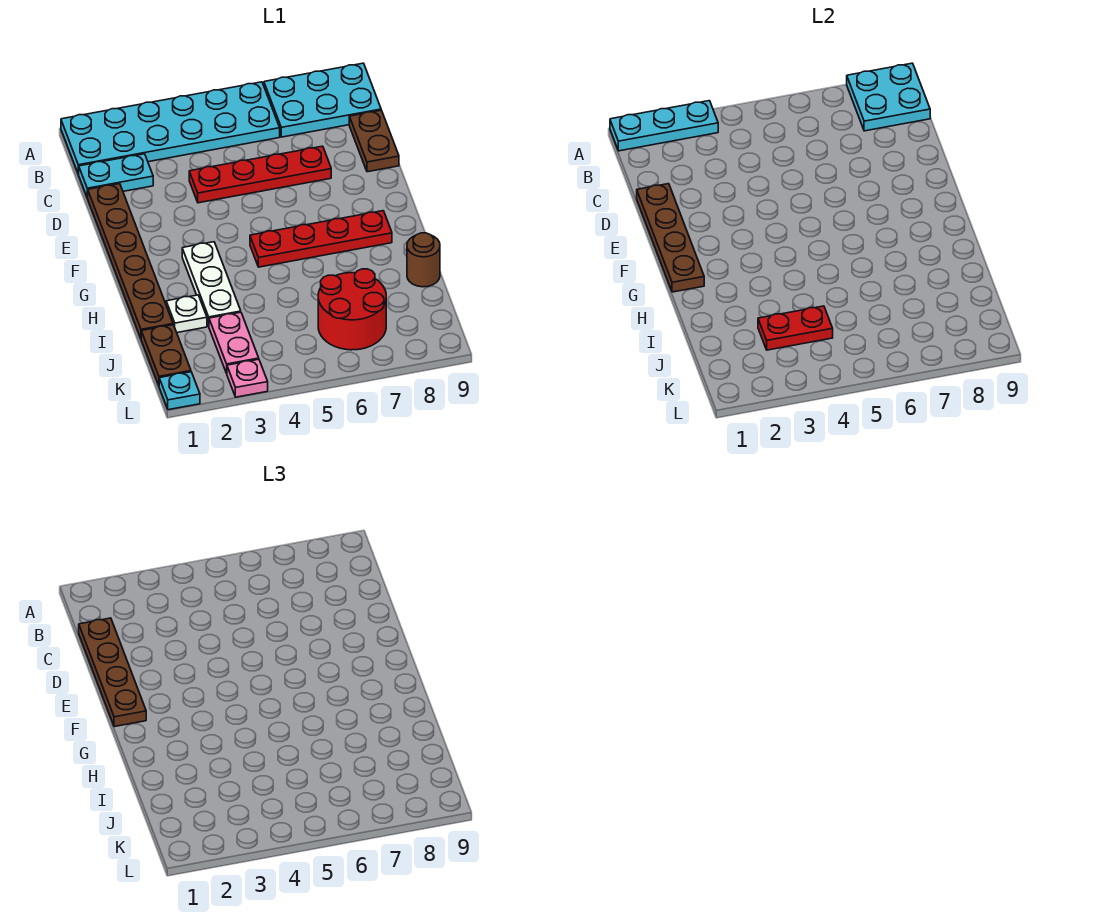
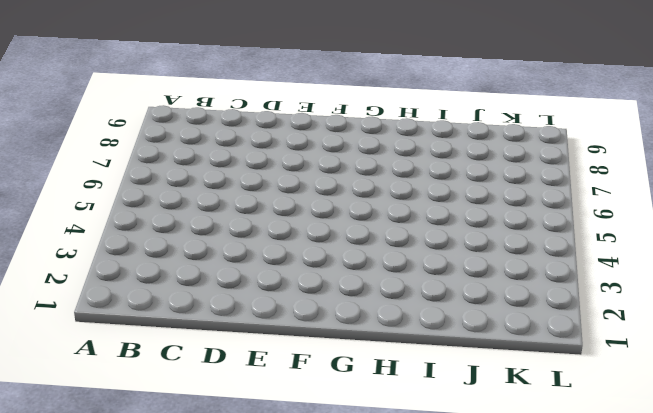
none -> cyan plate A1:B6 level 1
none -> cyan plate A7:B9 level 1
none -> cyan plate C1:C2 level 1

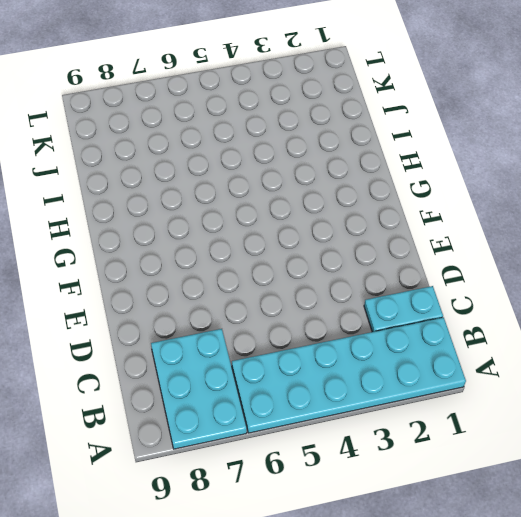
cyan plate A7:C8 level 1 -> cyan plate A7:B9 level 1
none -> brown plate C9:D9 level 1
none -> brown plate D1:I1 level 1
none -> red plate D4:D7 level 1

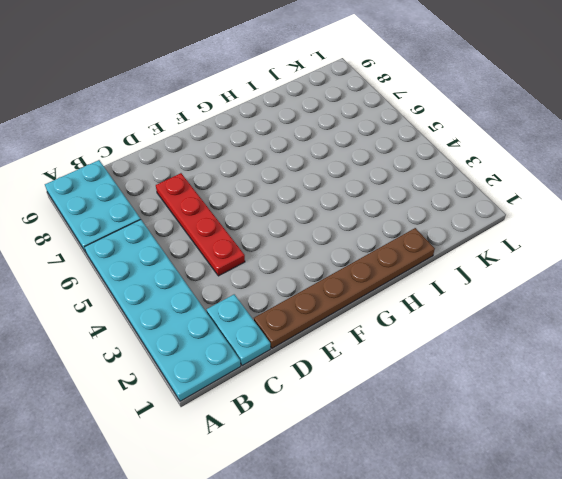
none -> brown plate C9:D9 level 1
none -> white plate G3:I3 level 1
none -> red plate G5:G8 level 1

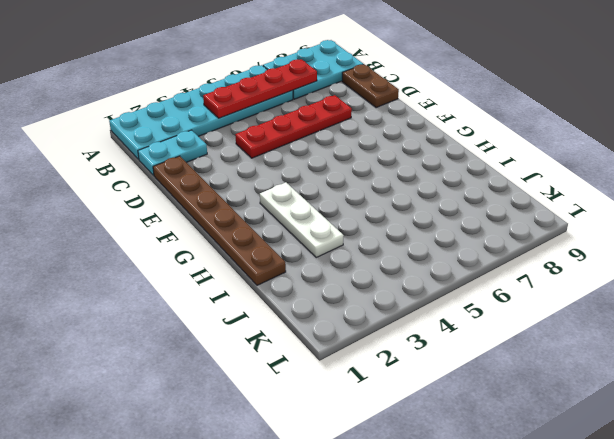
red plate B4:B7 level 2 -> red plate G5:G8 level 1
none -> white plate I2 level 1
none -> brown round brick I9 level 1
none -> brown plate J1:K1 level 1

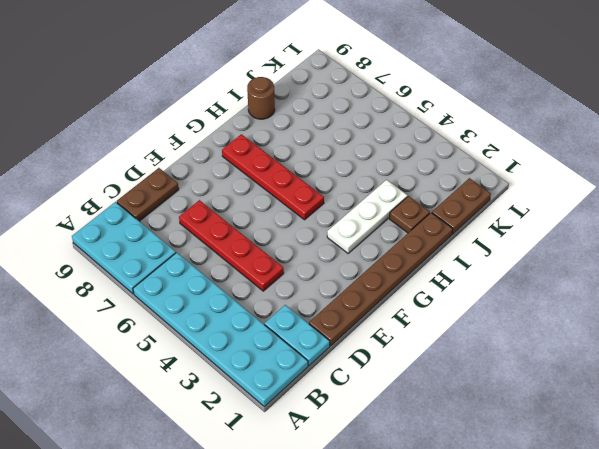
brown plate I2 level 1 -> white plate I2 level 1
none -> pink plate J3:K3 level 1
none -> red round brick J6:K7 level 1
none -> cyan plate L1 level 1

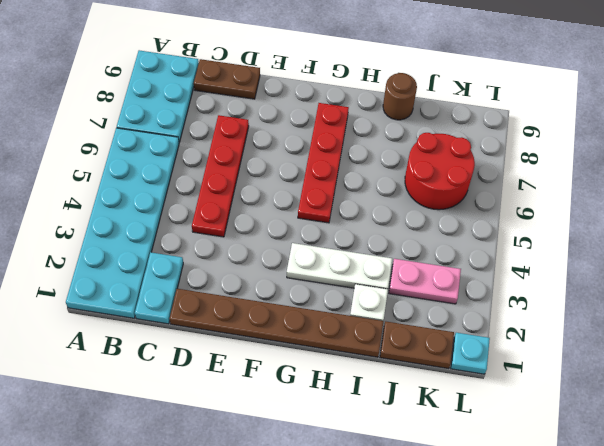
none -> pink plate L3 level 1
none -> cyan plate A1:A3 level 2
none -> cyan plate A8:B9 level 2

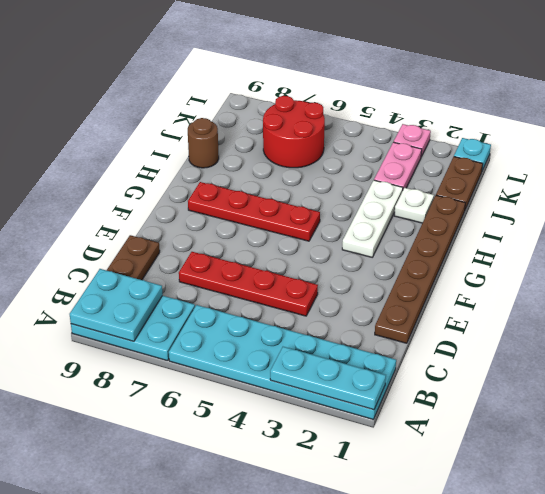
none -> cyan plate C1:C2 level 1
none -> brown plate D1:G1 level 2
none -> red plate J3:J4 level 2

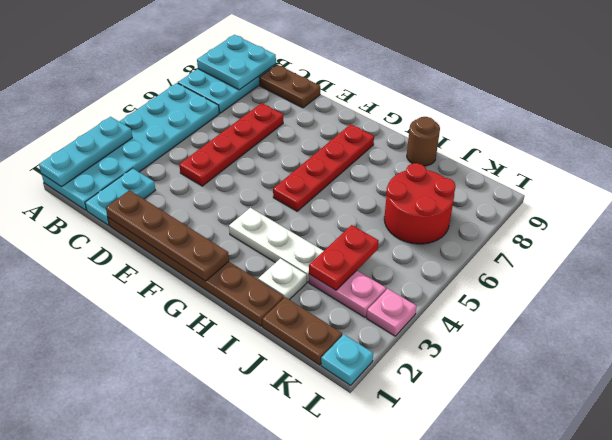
none -> brown plate C1:F1 level 3

